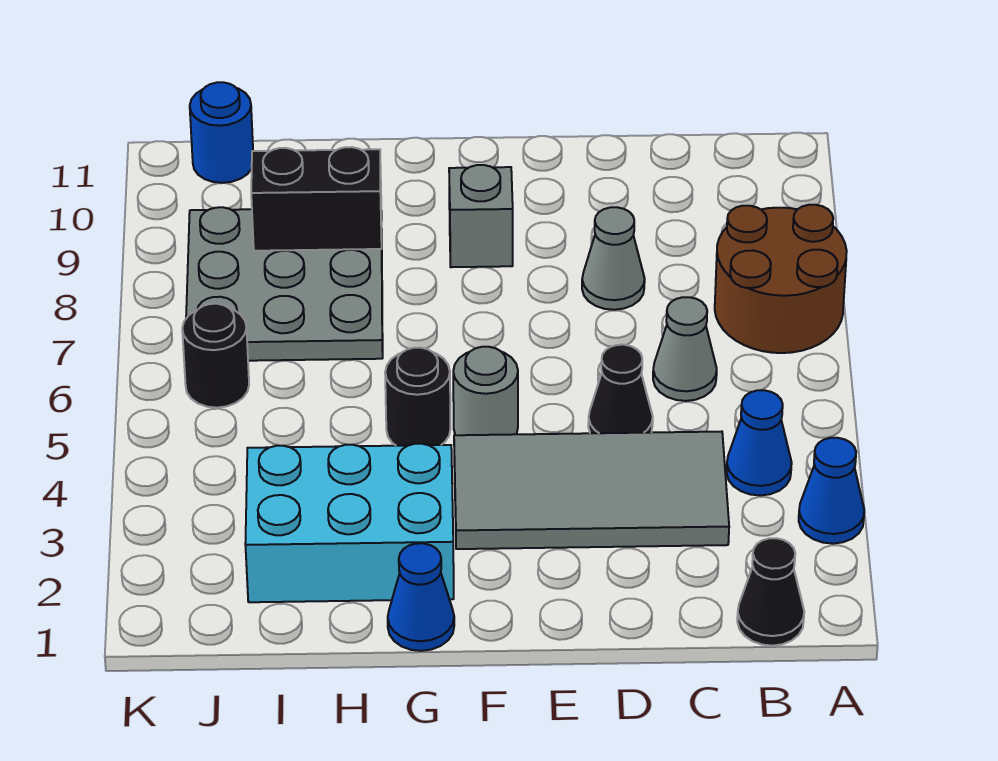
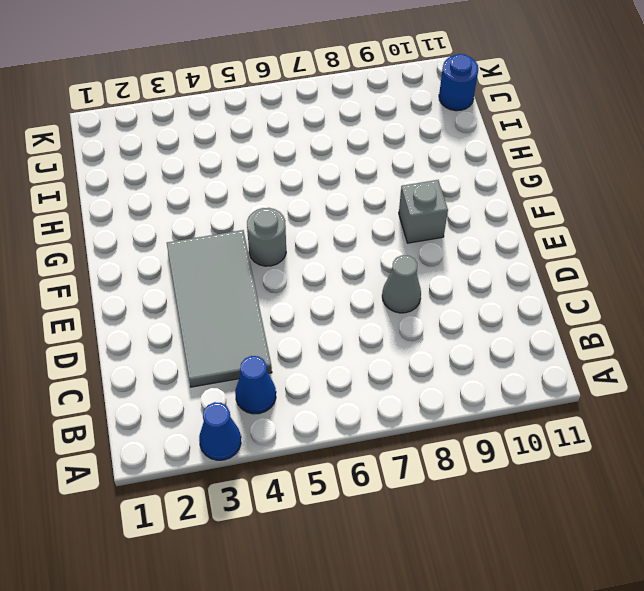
none -> brown round brick A7:B8 level 1
none -> black cone B1 level 1
none -> grey cone C6 level 1

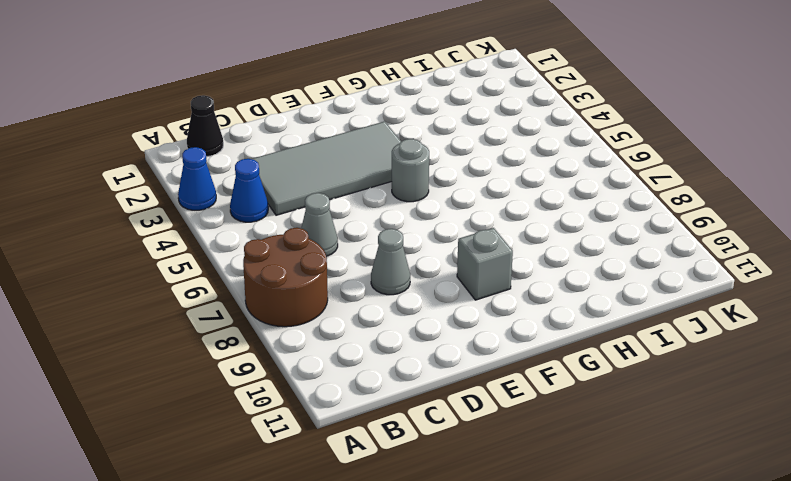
none -> black cone D5 level 1
none -> blue cone G1 level 1
none -> cyan brick G2:I3 level 1

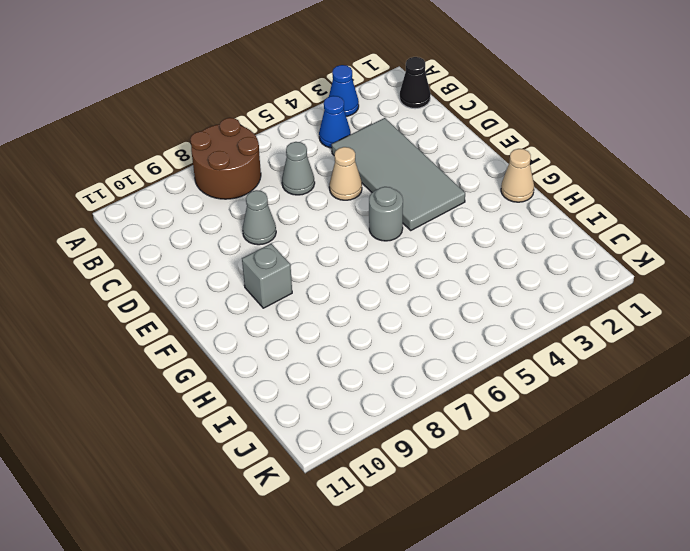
tan cone D5 level 1 -> black cone D5 level 1
tan cone G1 level 1 -> blue cone G1 level 1
none -> cyan brick G2:I3 level 1
none -> black round brick G5 level 1
none -> grey plate H7:J9 level 1

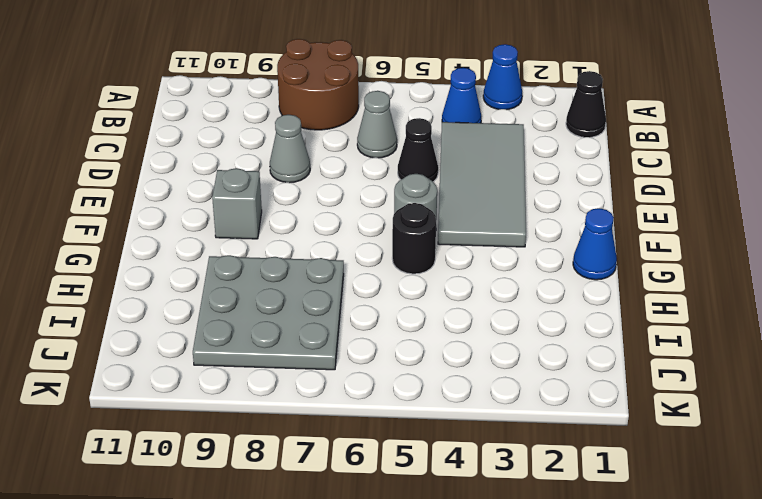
none -> cyan brick G2:I3 level 1
none -> black round brick J6 level 1
none -> blue round brick J11 level 1

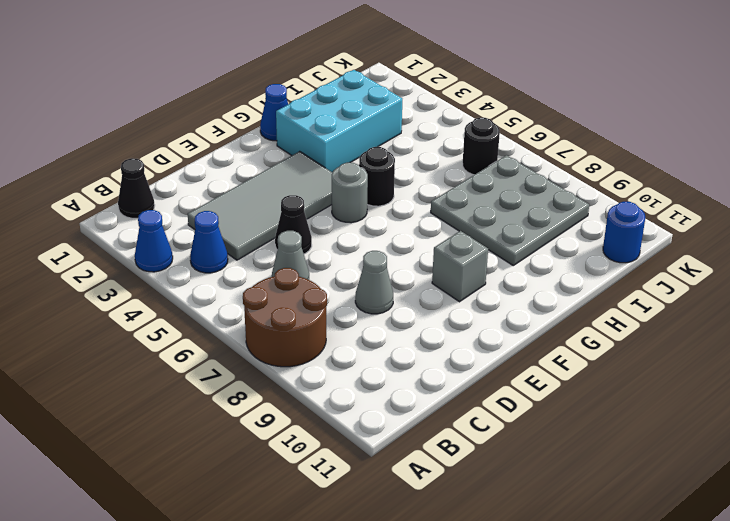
none -> black brick H9:I9 level 2

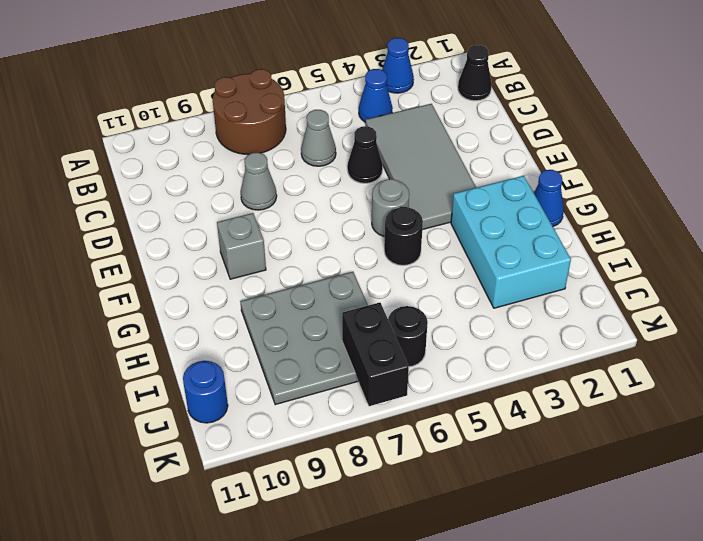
black brick J7:K7 level 2 -> black brick H9:I9 level 2

